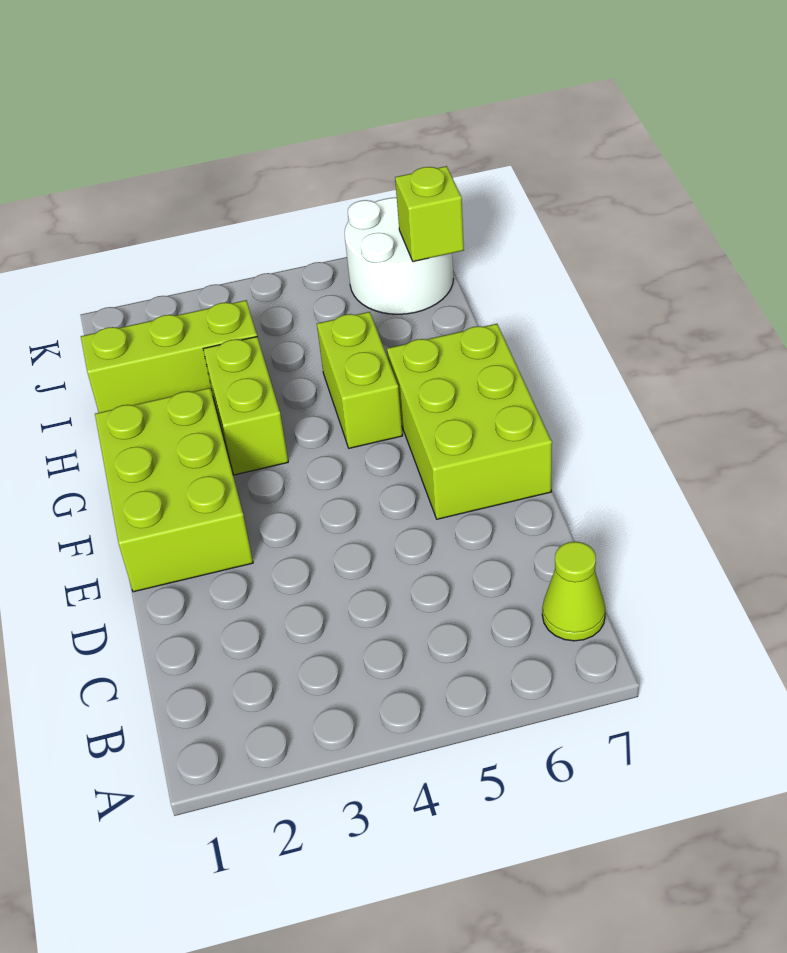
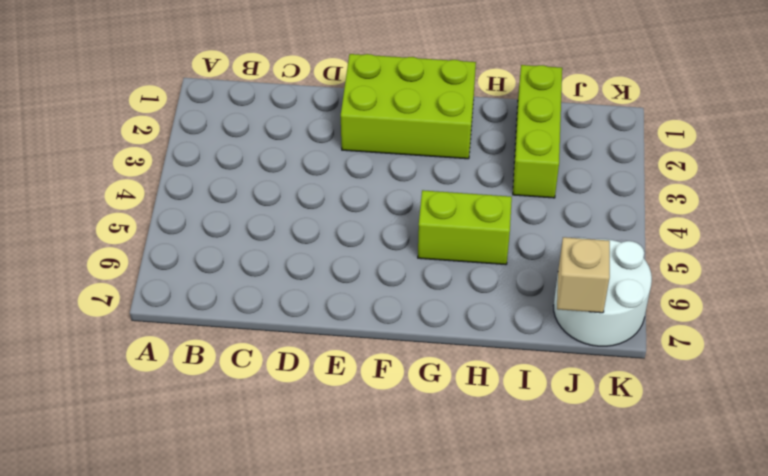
tan brick J7 level 2 -> lime brick J7 level 2
none -> lime cone B7 level 1
none -> lime brick E6:G7 level 1

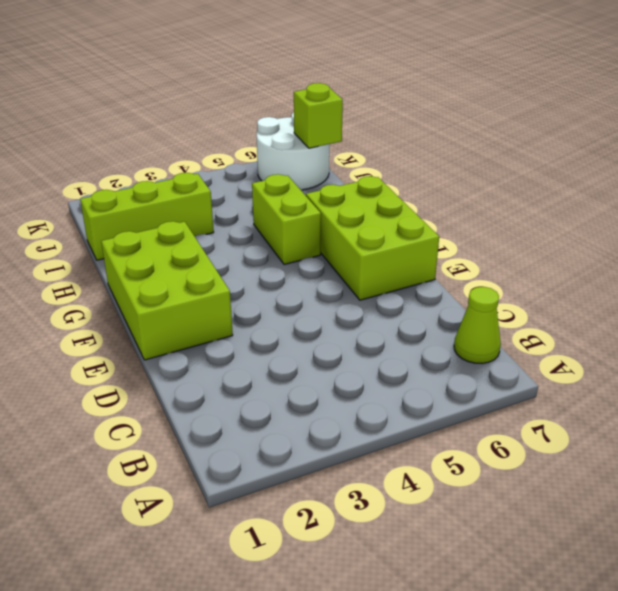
none -> lime brick G3:H3 level 1

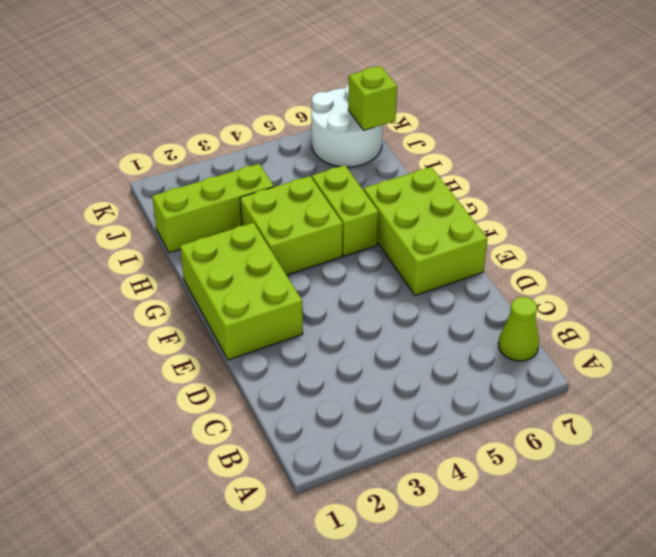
lime brick G3:H4 level 1 -> lime brick G3:H3 level 1

